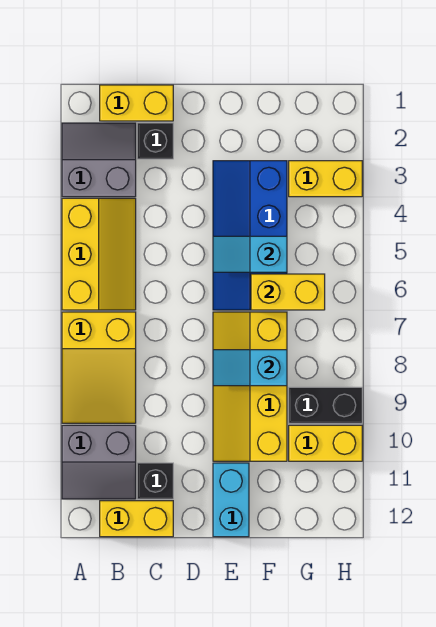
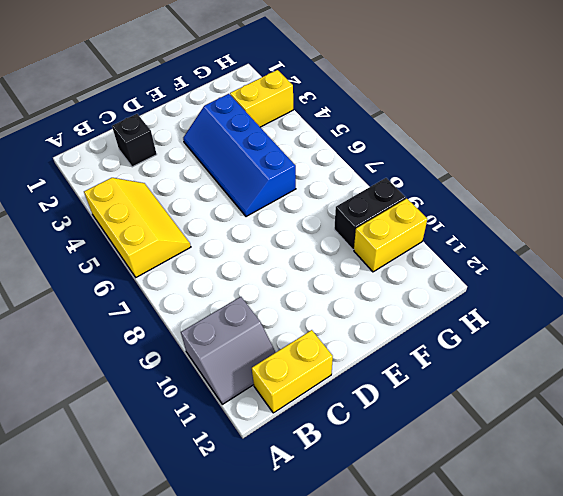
none -> grey slope A2:B3 level 1 top 3
none -> yellow slope A7:B9 level 1 top 7
none -> yellow brick B1:C1 level 1

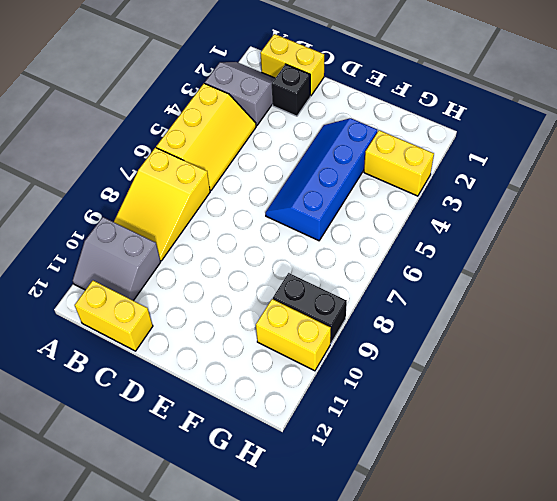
none -> black brick C11 level 1
none -> yellow slope E7:F10 level 1 top F
none -> cyan brick E11:E12 level 1

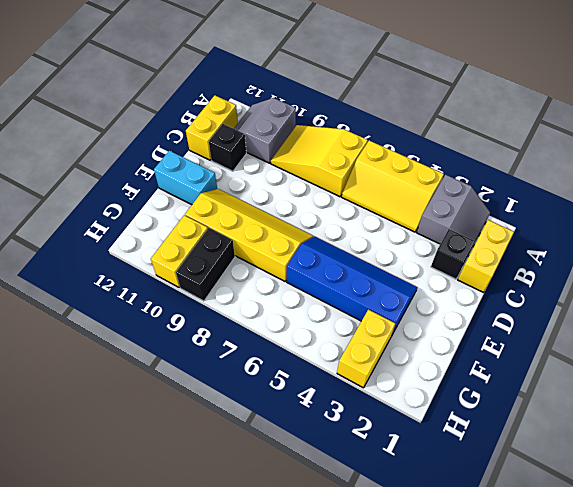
none -> cyan slope E5:F5 level 2 top F
none -> cyan slope E8:F8 level 2 top F
none -> yellow brick F6:G6 level 2

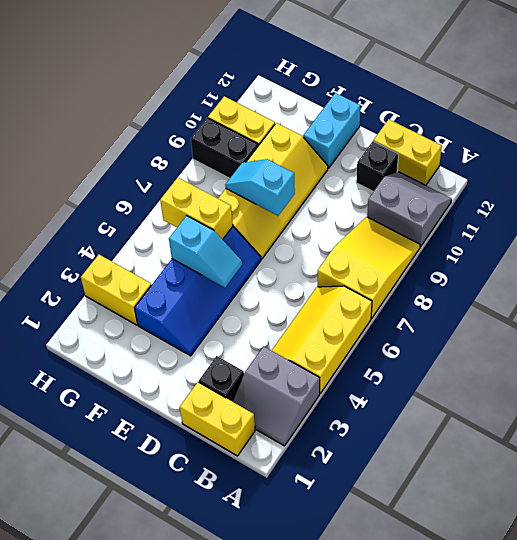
cyan slope E8:F8 level 2 top E -> cyan slope E8:F8 level 2 top F

